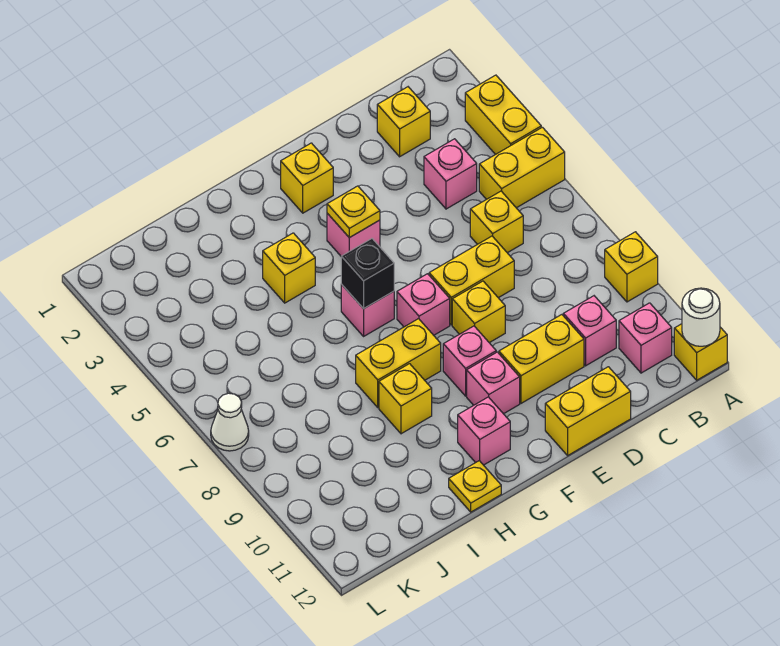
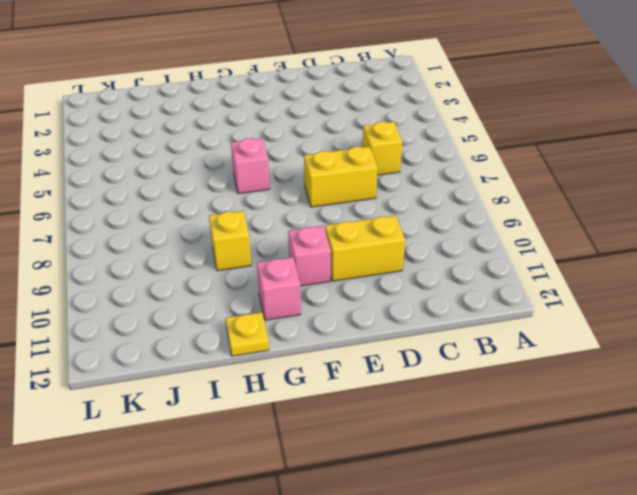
none -> yellow brick A3:A4 level 1
none -> yellow brick A5:B5 level 1
none -> yellow brick A9 level 1

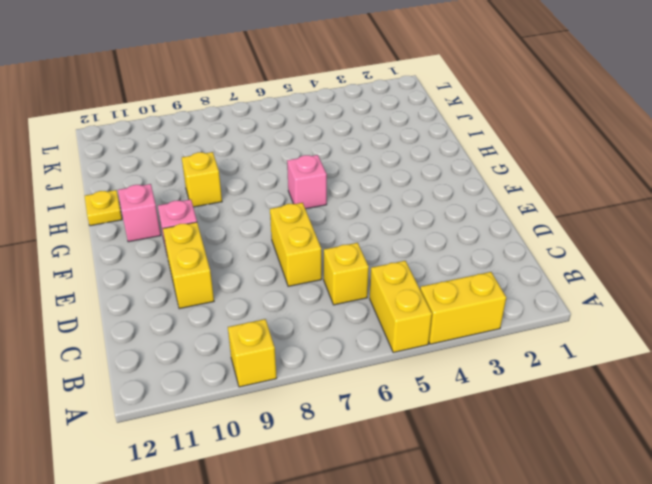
none -> yellow brick A12 level 1
none -> pink brick B11 level 1
none -> yellow brick C2 level 1

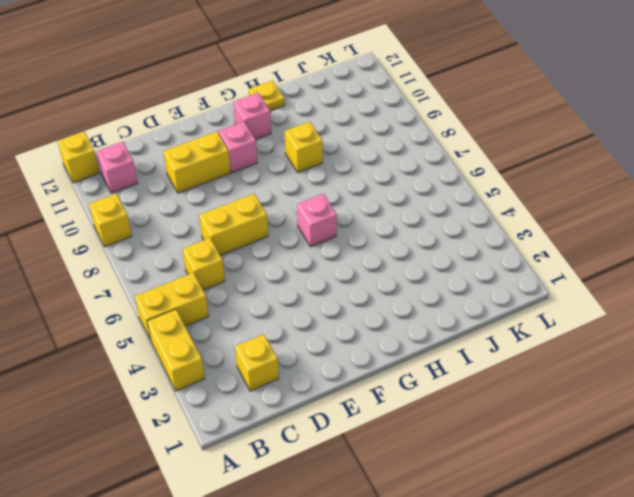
none -> pink brick C4 level 1
none -> pink brick C10 level 1
none -> yellow brick D12:E12 level 1

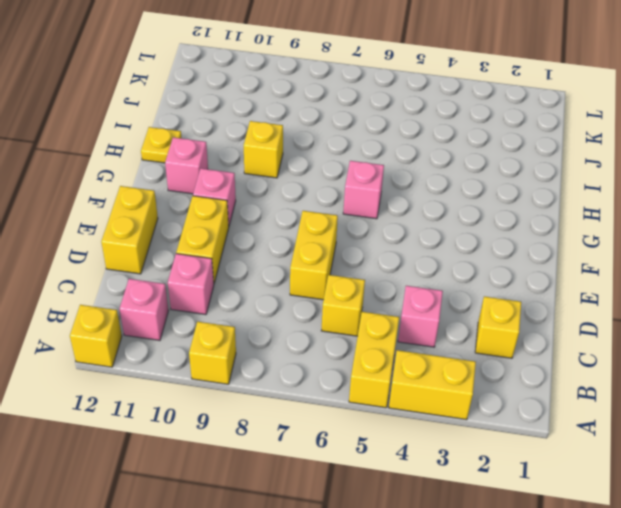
none -> yellow brick E8 level 1
none -> yellow brick F2 level 1
none -> pink brick F4 level 1

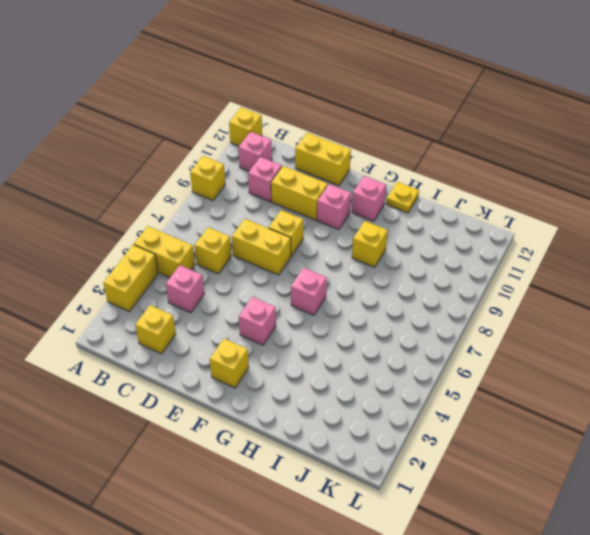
none -> pink brick F7 level 1
none -> pink brick F9 level 1
none -> yellow brick G8:H8 level 1

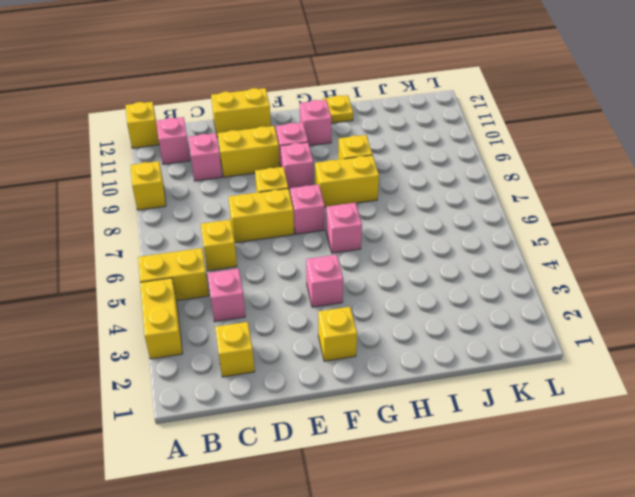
none -> yellow brick H4 level 1
none -> white cone L7 level 1
none -> white round brick A12 level 2

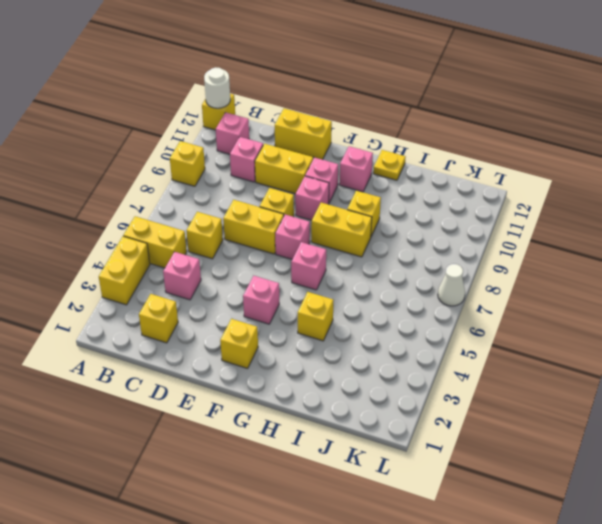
none -> yellow plate F4 level 2
none -> black brick G6 level 2

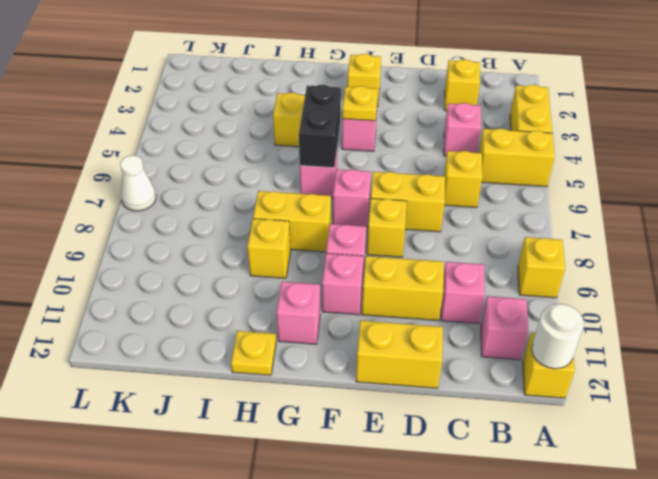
black brick G5:G6 level 2 -> black brick G6 level 2

